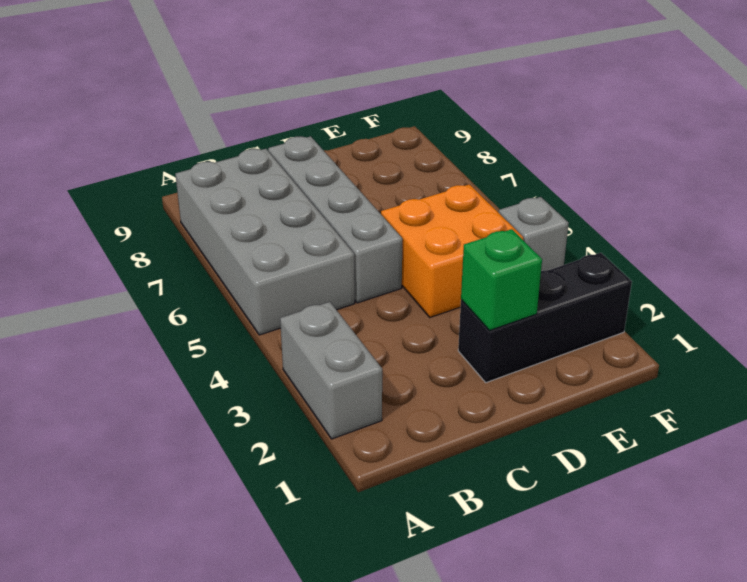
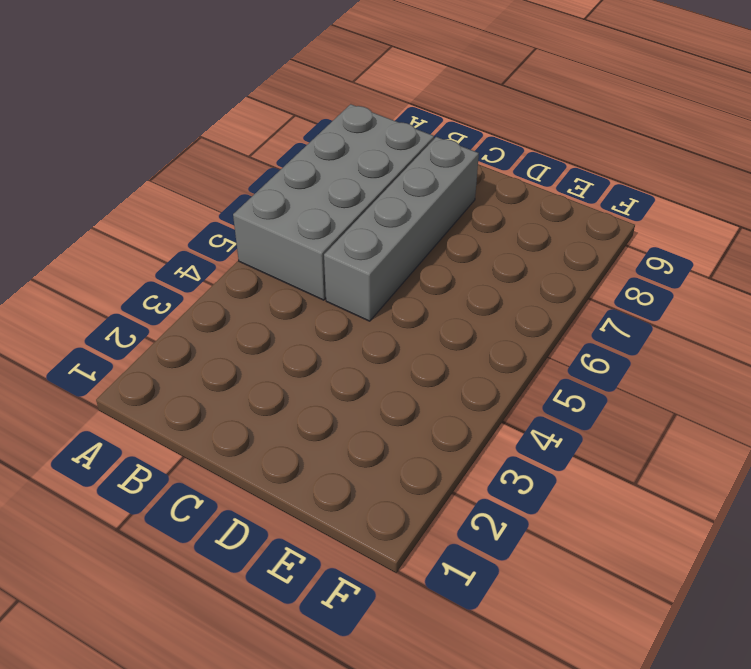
none -> grey brick A2:A3 level 1
none -> black brick D2:F2 level 1

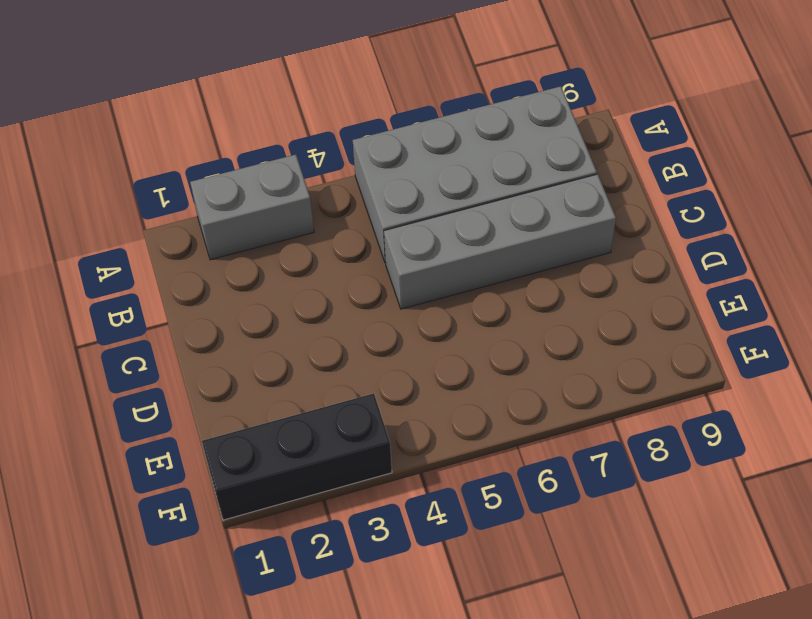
black brick F1:F3 level 1 -> black brick D2:F2 level 1
none -> orange brick D4:E5 level 1
none -> grey brick F4 level 1

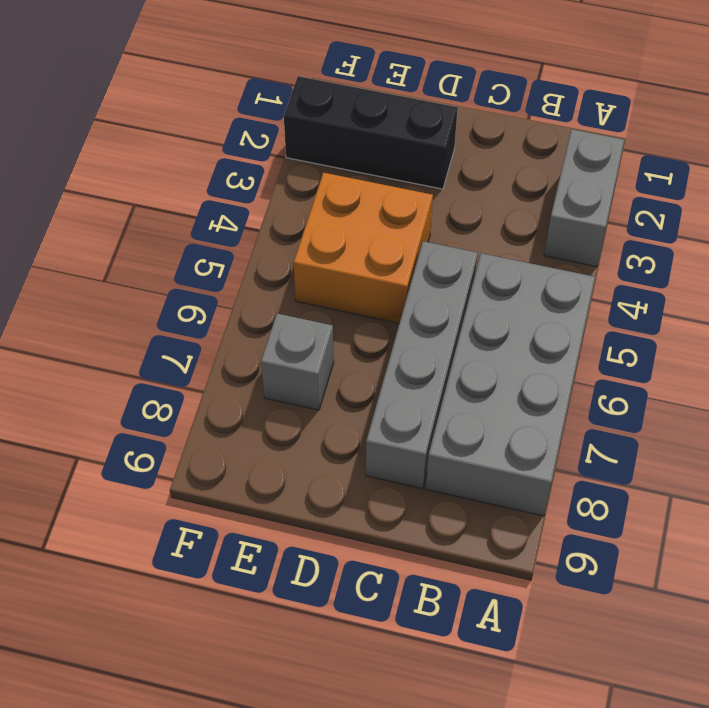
grey brick E7 level 1 -> grey brick F4 level 1
none -> green brick D2 level 2

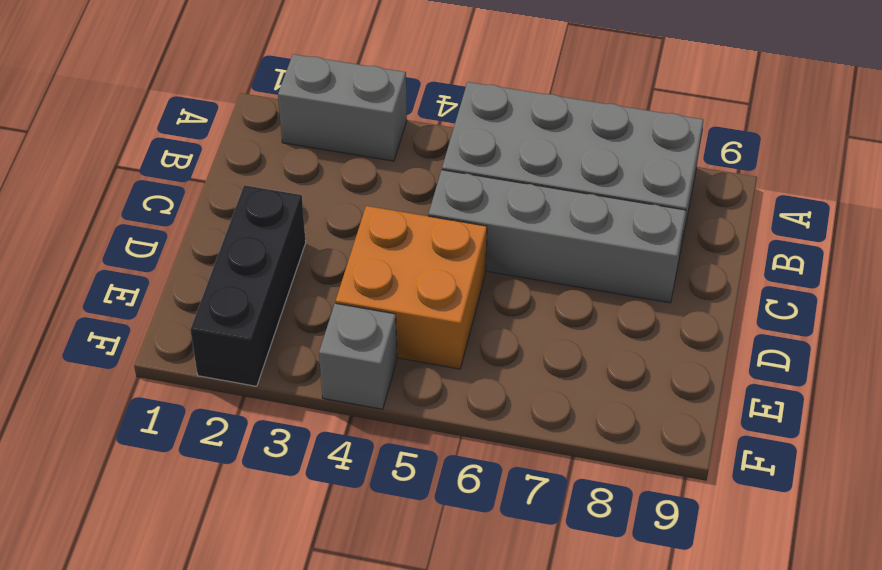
none -> green brick D2 level 2

